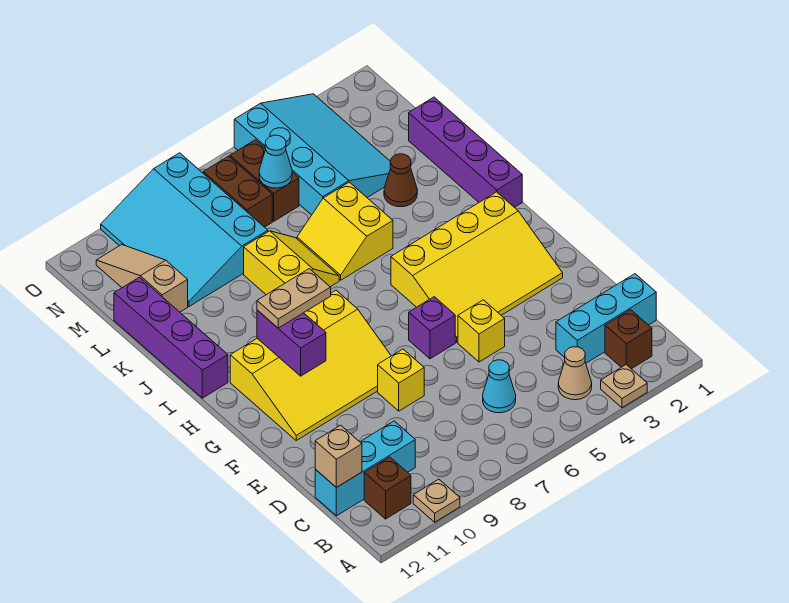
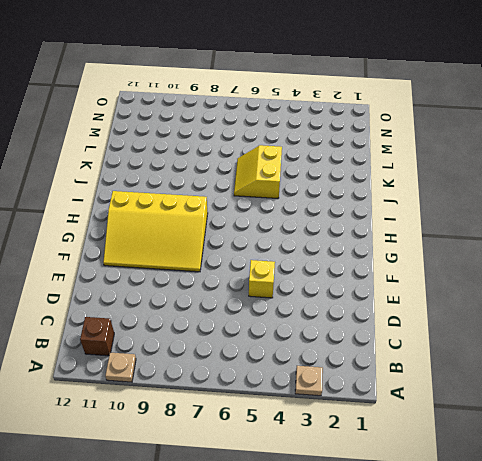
none -> brown brick B2 level 1
none -> tan cone B4 level 1
none -> cyan brick C1:C3 level 1

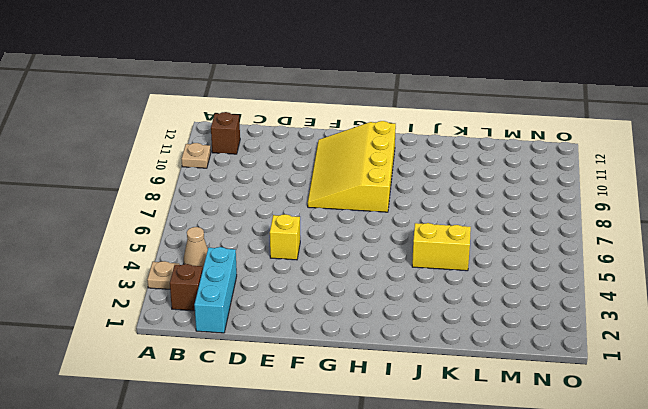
none -> cyan cone C6 level 1
none -> cyan brick C10:C12 level 1
none -> yellow brick E8 level 1

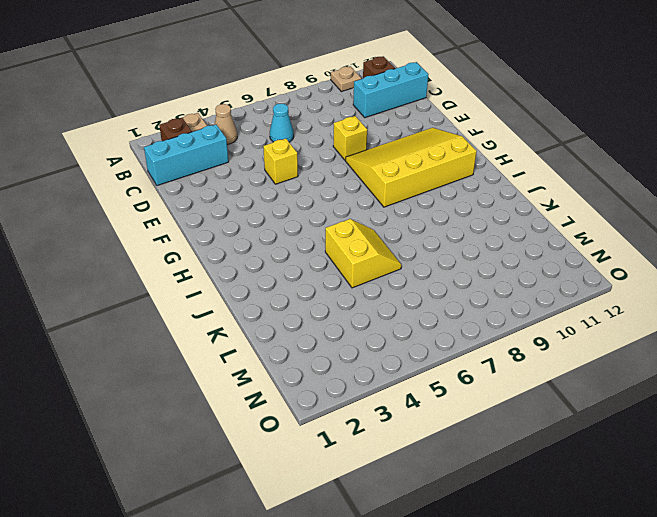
none -> yellow slope F2:H5 level 1 top H
none -> purple brick F6 level 1
none -> purple brick I1:L1 level 1

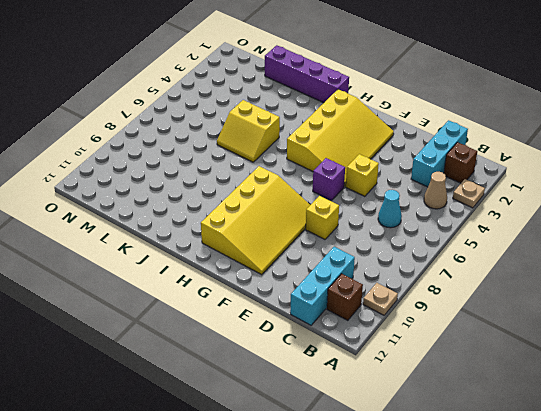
none -> purple brick I12:L12 level 1
none -> yellow slope J7:K8 level 1 top 8
none -> brown cone K3 level 1

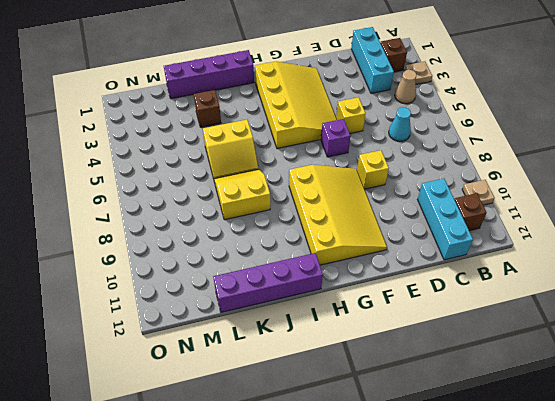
brown brick K3 level 1 -> brown cone K3 level 1
none -> cyan slope L3:O5 level 1 top 5
none -> cyan slope L8:O10 level 1 top 8
none -> tan slope L11:N11 level 1 top L

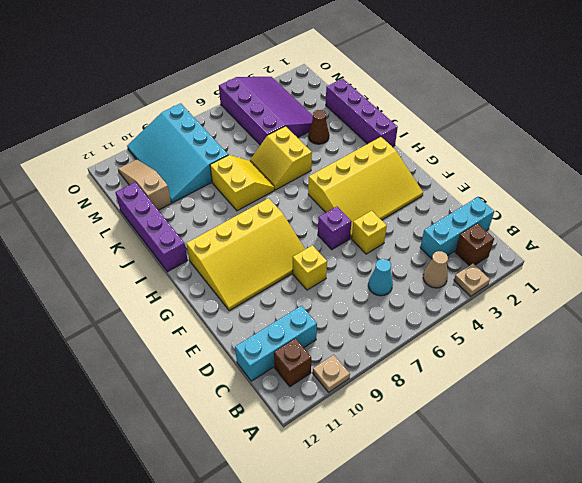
purple slope L3:O5 level 1 top 5 -> cyan slope L3:O5 level 1 top 5
none -> brown brick M6:N6 level 1
none -> brown brick M7:N7 level 1
none -> tan brick C12 level 2

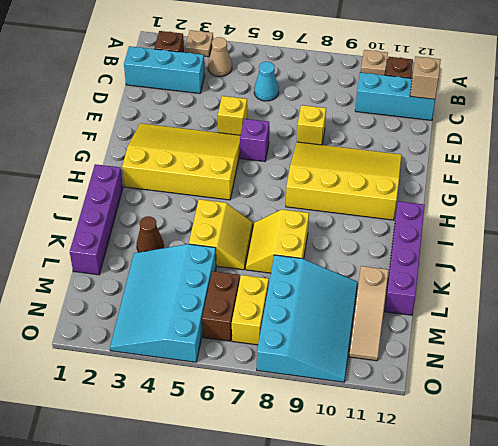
yellow brick M7:N7 level 1 -> brown brick M7:N7 level 1
none -> purple brick G10:H10 level 2
none -> cyan cone M6 level 2
none -> tan plate H9:H10 level 3

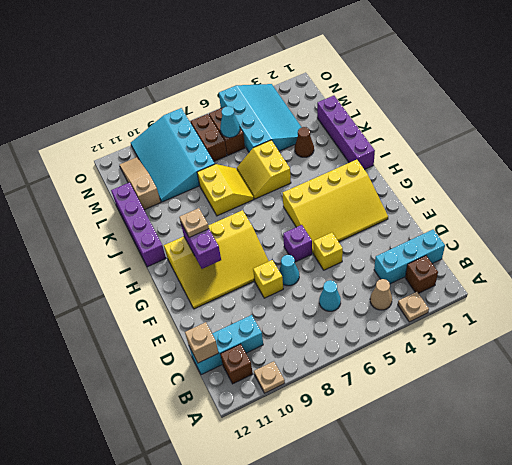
cyan cone E7 level 1 -> none
tan plate H10 level 3 -> tan plate H9:H10 level 3

